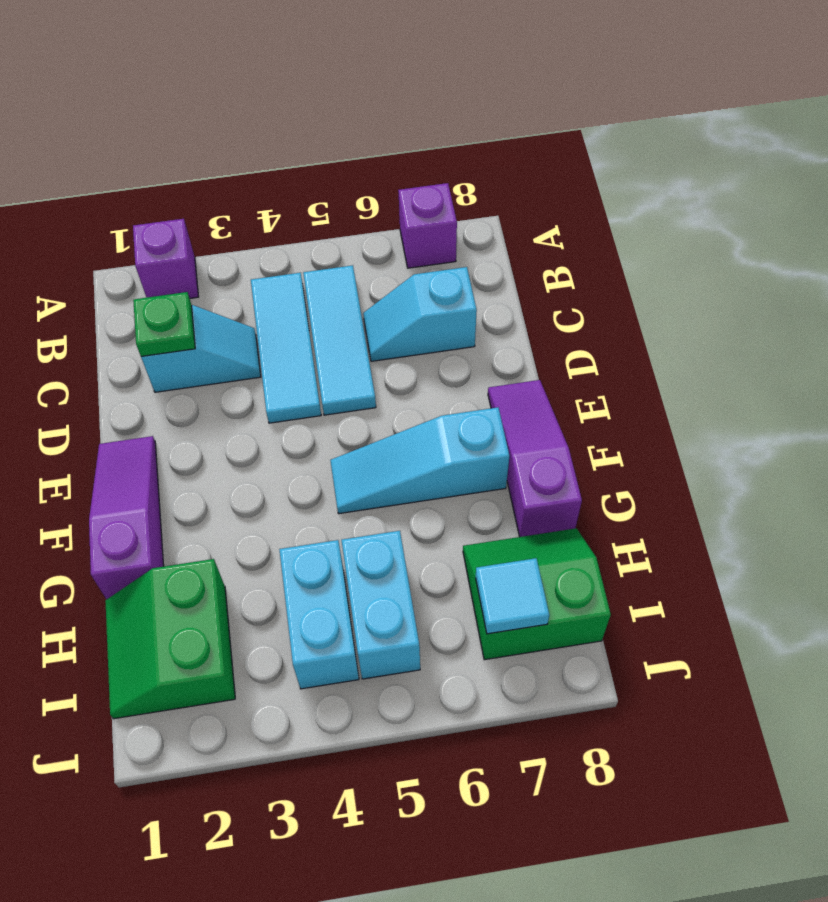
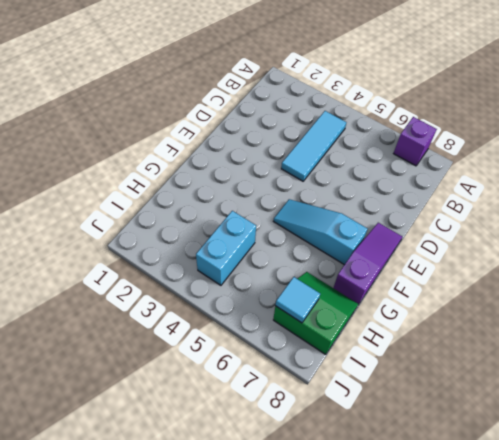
none -> purple brick A2 level 1
none -> cyan tile B5:D5 level 1
none -> cyan slope C2:C3 level 1 top 2

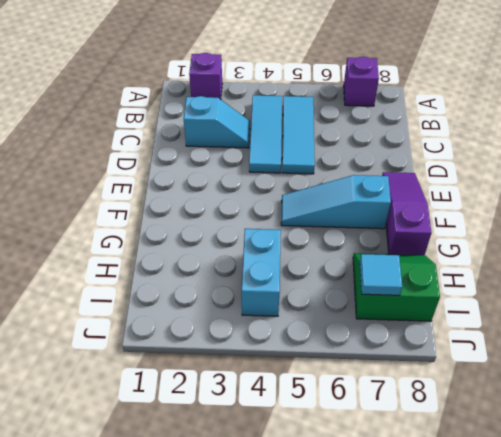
none -> cyan slope C6:C7 level 1 top 7
none -> purple slope E1:G1 level 1 top G
none -> green slope H1:I2 level 1 top 2

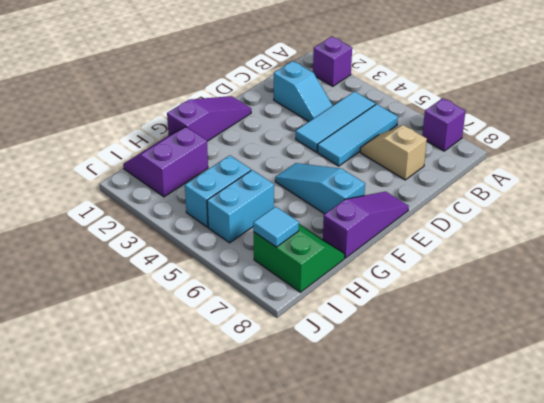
tan slope C6:C7 level 1 top 7 -> cyan slope C6:C7 level 1 top 7
purple slope H1:I2 level 1 top 2 -> green slope H1:I2 level 1 top 2
none -> green plate C2 level 2

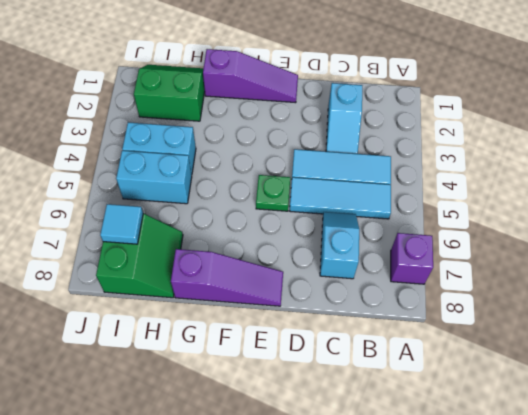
green plate E5 level 1 -> green plate C2 level 2
none -> purple brick A2 level 1
none -> cyan slope F5:F7 level 1 top 7

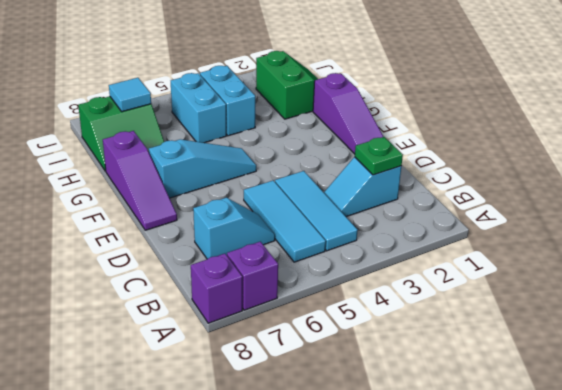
purple brick A8 level 1 -> purple brick A2 level 1

